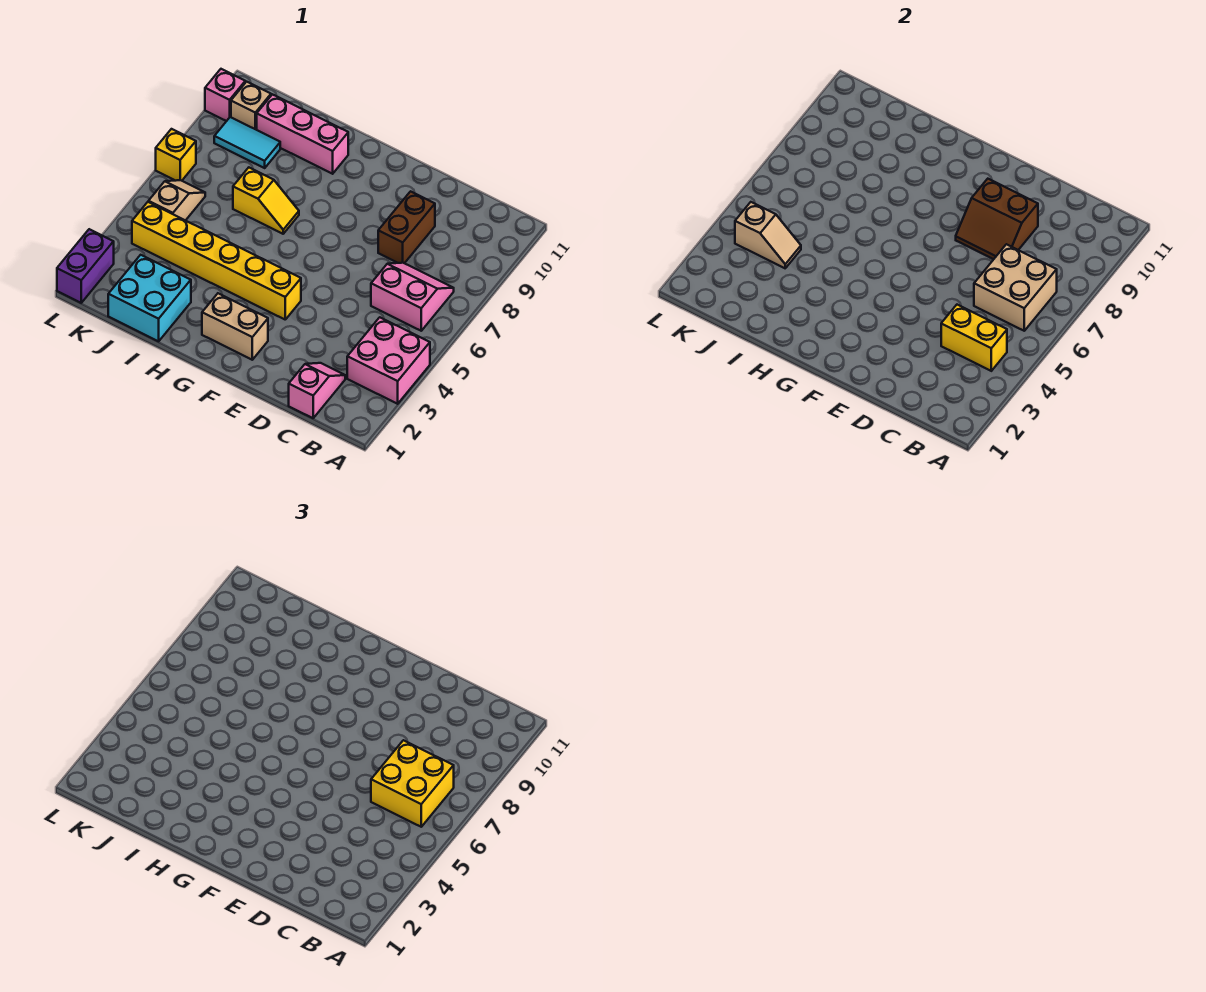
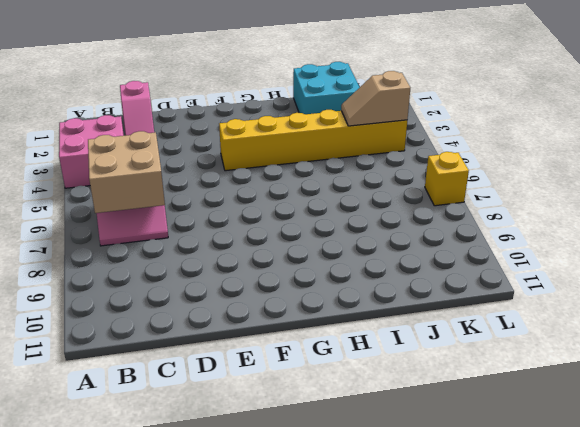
none -> brown brick D8:D9 level 1
none -> tan brick F2:G2 level 1
none -> yellow slope H7:I7 level 1 top I

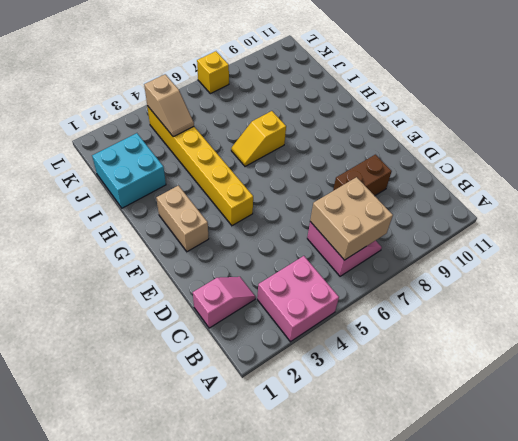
yellow slope H6:H7 level 1 top 7 -> yellow slope H7:I7 level 1 top I
none -> pink brick H10:J10 level 1
none -> cyan tile J9:K9 level 1
none -> tan slope K5:K6 level 1 top 5

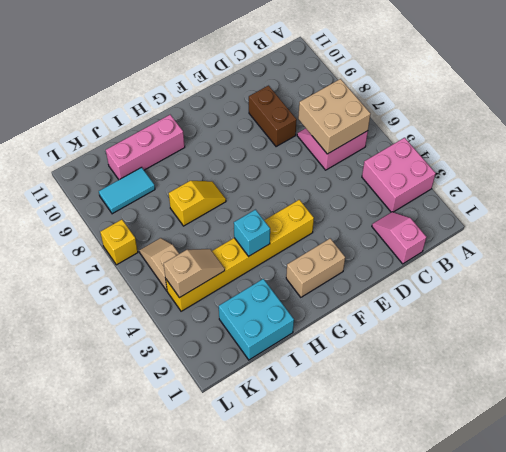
cyan brick H4 level 2 -> none
none -> tan brick K10 level 1
none -> purple brick L1:L2 level 1
none -> pink brick L10 level 1

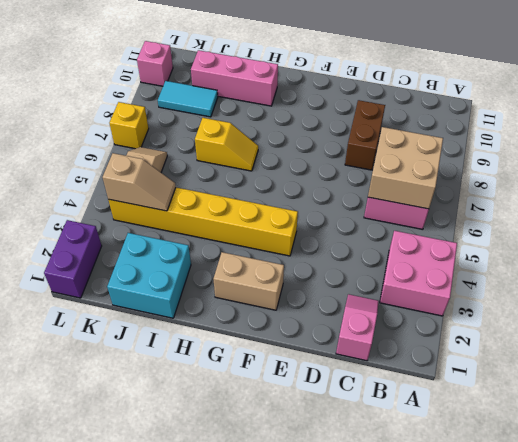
none -> tan brick K10 level 1
none -> yellow brick B4:C4 level 2
none -> brown slope D8:E9 level 2 top 9

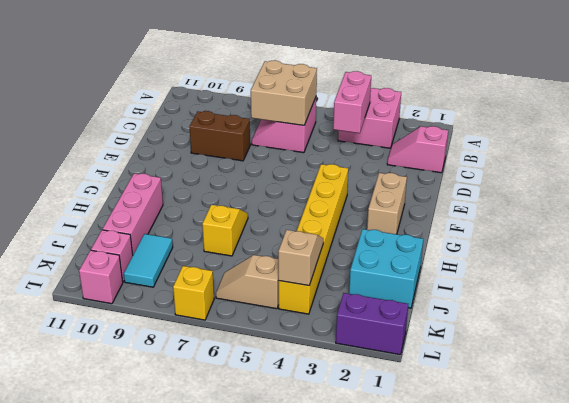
pink brick B4:C4 level 2 -> yellow brick B4:C4 level 2
pink brick K10 level 1 -> tan brick K10 level 1
none -> brown slope D8:E9 level 2 top 9
none -> yellow brick B6:C7 level 3

